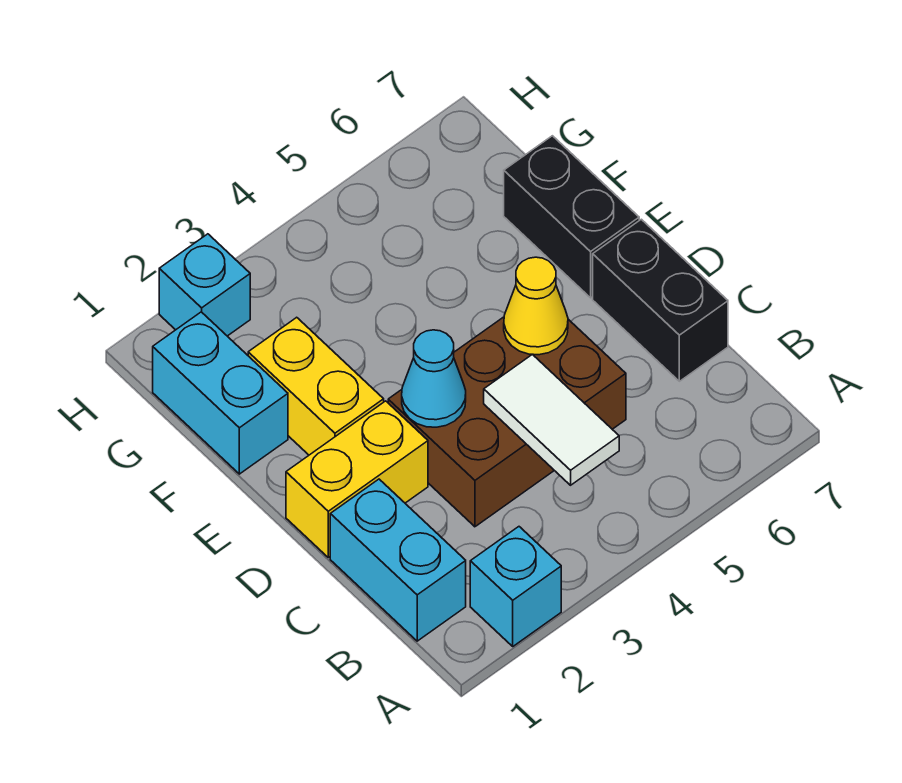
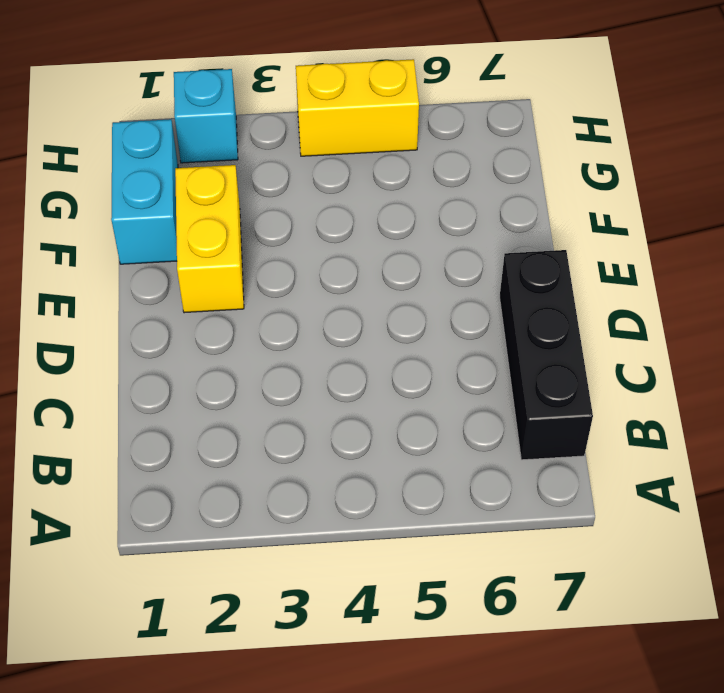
black brick B7:D7 level 1 -> black brick C7:D7 level 1
yellow brick H4:H5 level 1 -> yellow brick D1:D2 level 1
none -> cyan brick A2 level 1
none -> cyan brick B1:C1 level 1
none -> brown brick C3:D5 level 1

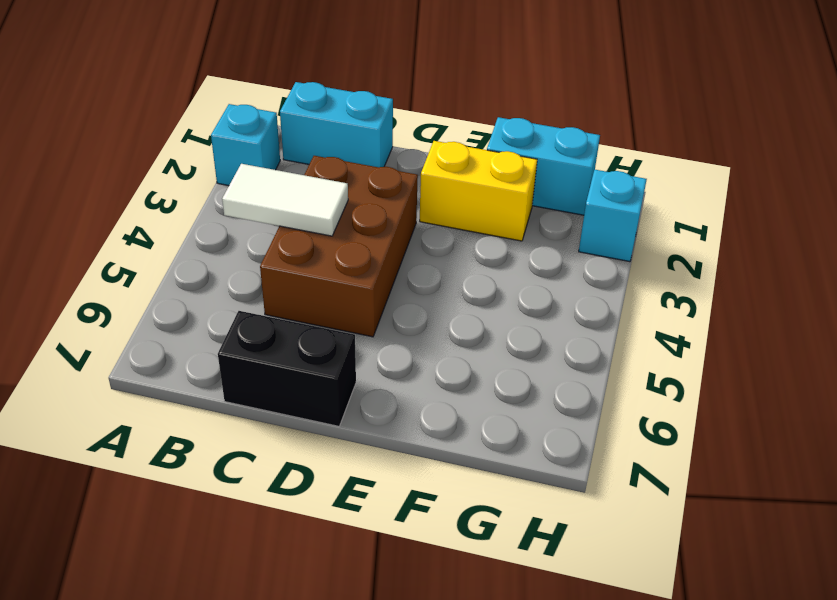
none -> yellow brick D1:D2 level 1
none -> black brick E7:F7 level 1
none -> cyan cone D3 level 2

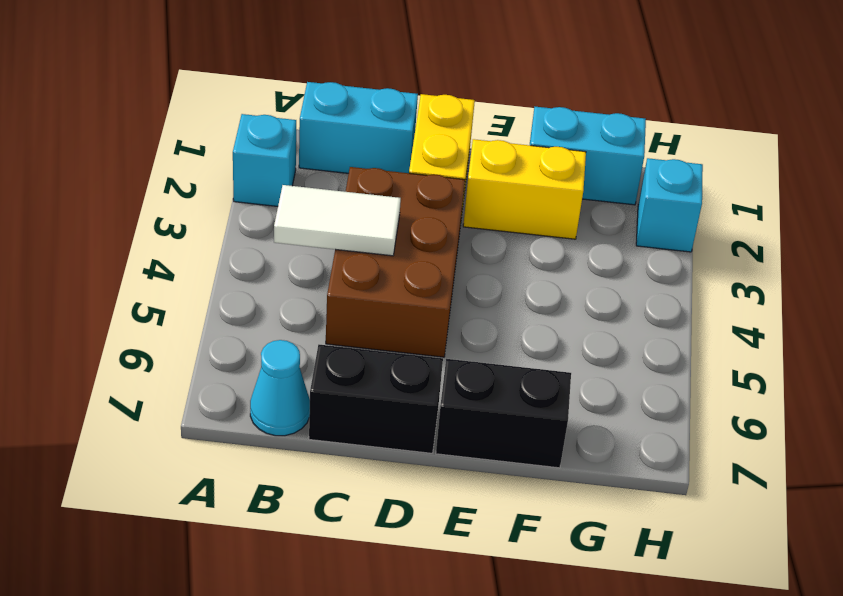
cyan cone B7 level 1 -> cyan cone D3 level 2
none -> yellow cone D5 level 2

